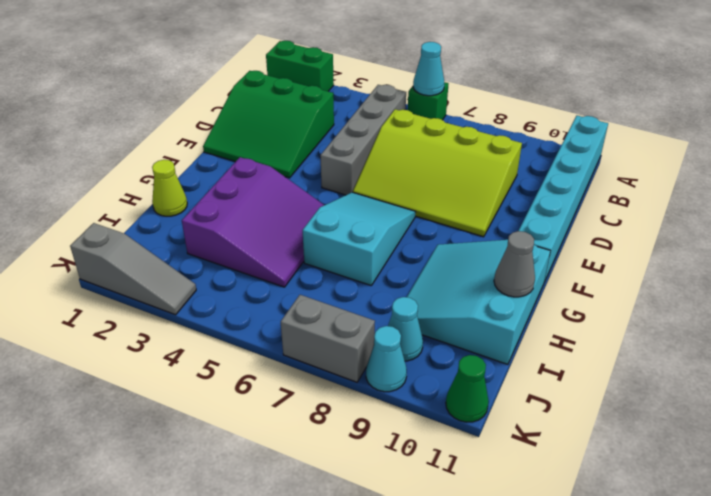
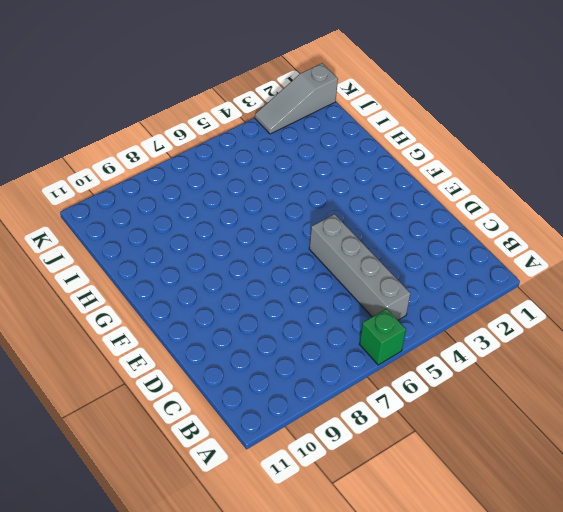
none -> green brick A1:A2 level 1
none -> cyan brick A11:F11 level 1
none -> green slope C1:E3 level 1 top C

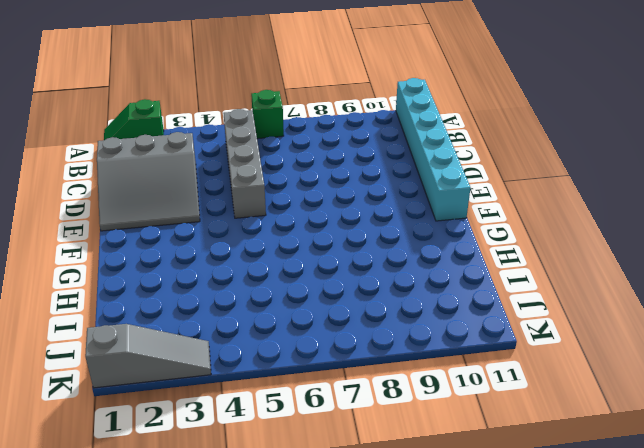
green slope A1:A2 level 1 top 2 -> green brick A1:A2 level 1
grey slope C1:E3 level 1 top C -> green slope C1:E3 level 1 top C
none -> lime slope C6:E9 level 1 top C
none -> cyan slope F6:H7 level 1 top H
none -> purple slope G3:I5 level 1 top 3

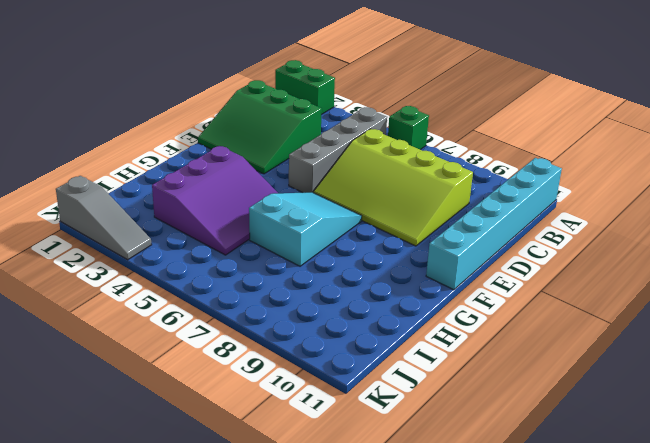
none -> cyan slope G9:I11 level 1 top 11
none -> lime cone H1 level 1
none -> cyan cone J9 level 1

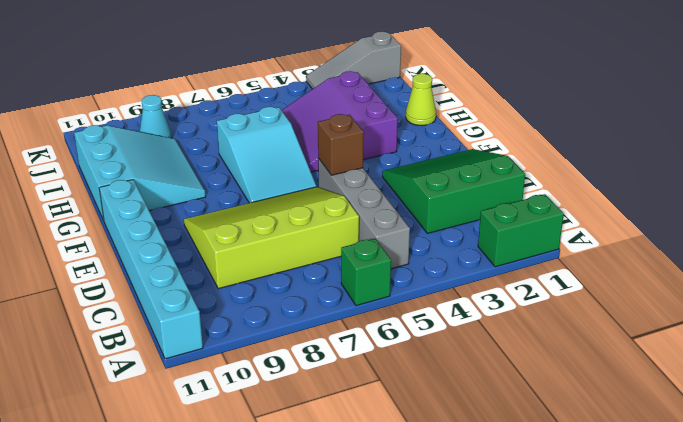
brown brick E5 level 2 -> none
none -> grey brick K7:K8 level 1
none -> cyan cone K9 level 1
none -> green cone K11 level 1

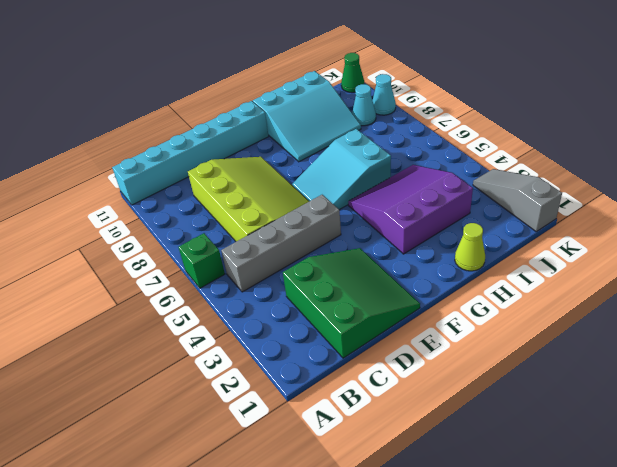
none -> green brick A1:A2 level 1
none -> grey brick K7:K8 level 1
none -> cyan cone A6 level 2

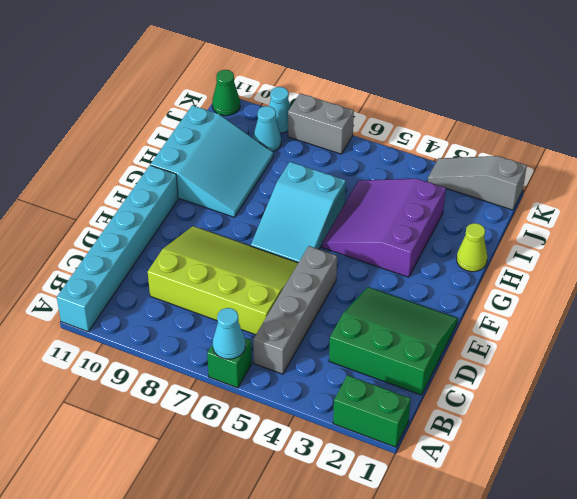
none -> grey cone H11 level 2

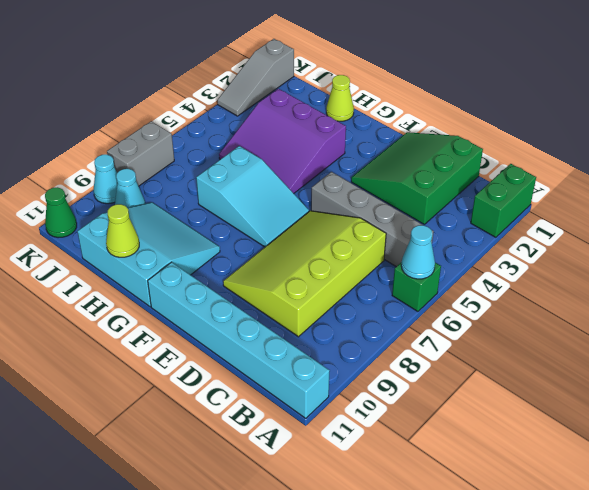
lime cone H11 level 2 -> grey cone H11 level 2

